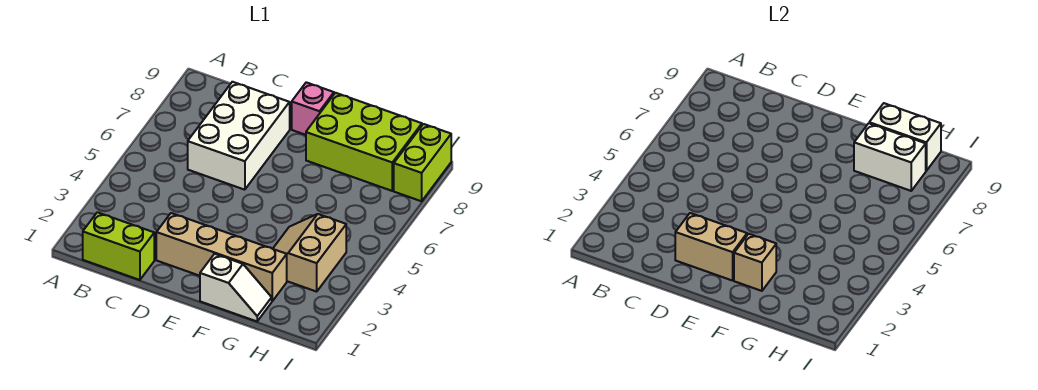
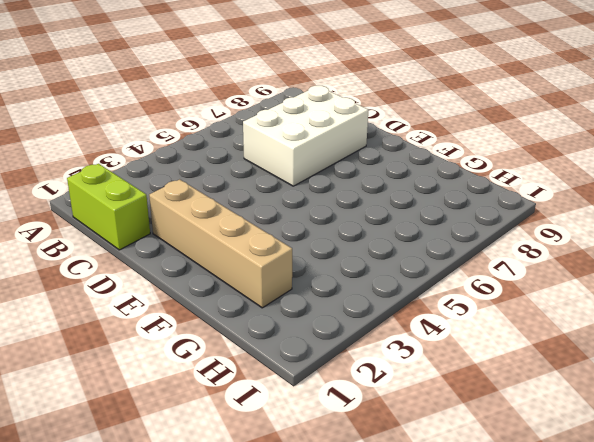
none -> pink brick E9 level 1
none -> white slope F1:G1 level 1 top F
none -> lime brick F8:H9 level 1

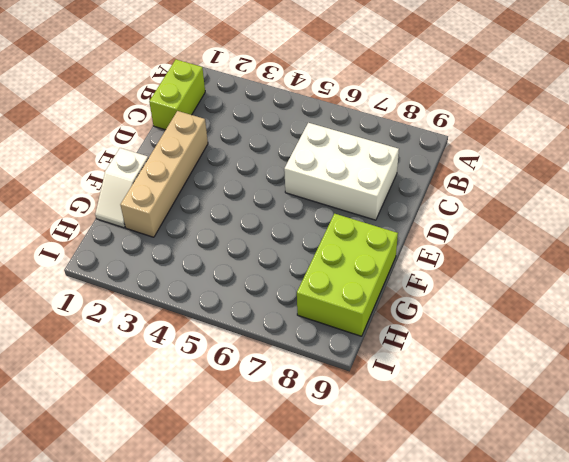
none -> pink brick E9 level 1
none -> tan slope G3:H4 level 1 top H
none -> lime brick I8:I9 level 1

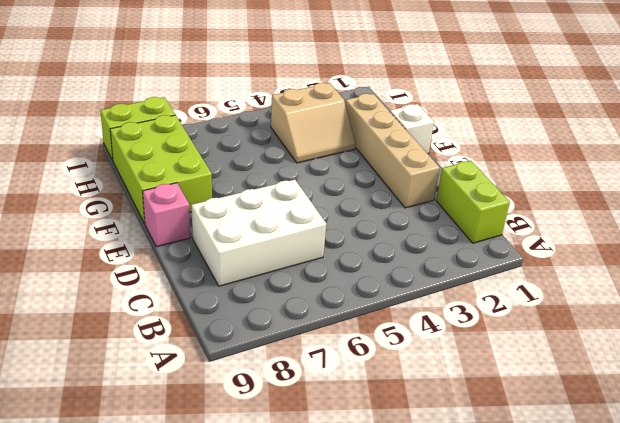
none -> tan brick D2:E2 level 2
none -> tan brick F2 level 2
none -> white brick G8:H8 level 2

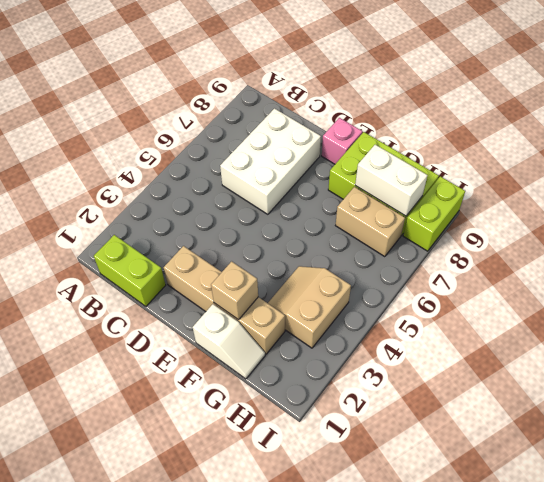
tan brick G7:H7 level 1 -> tan brick D2:E2 level 2
none -> white brick G9:H9 level 2

